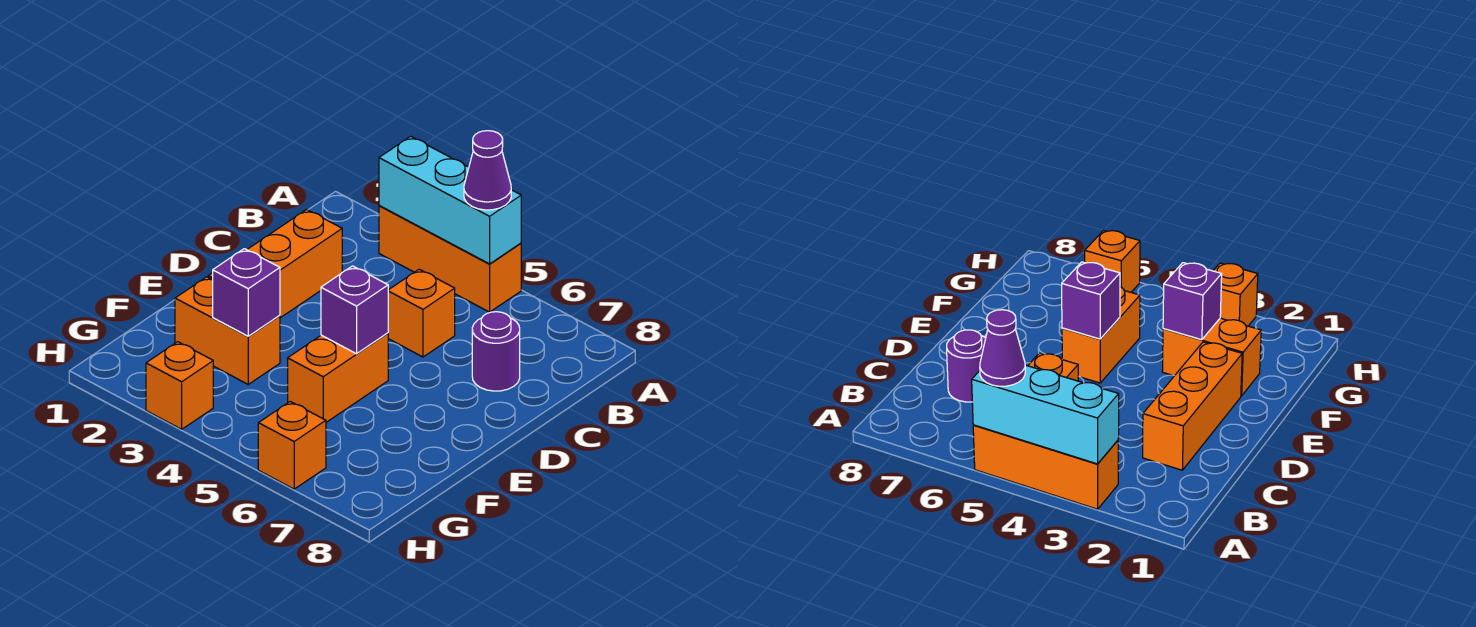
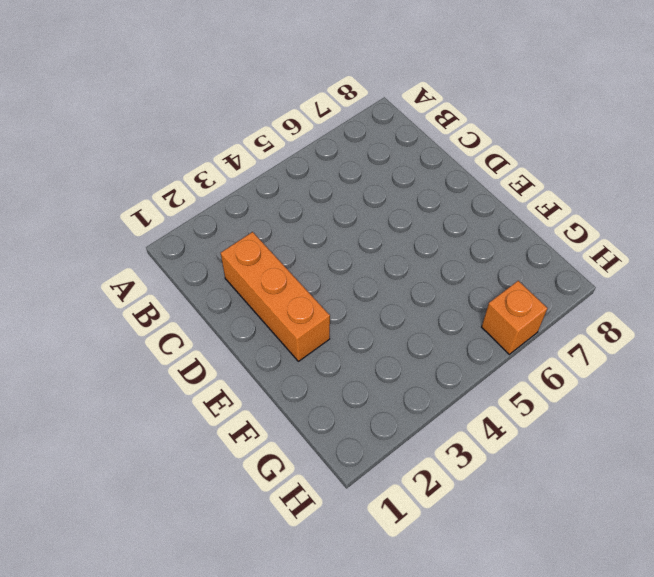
none -> orange brick A3:A5 level 1
none -> orange brick C5 level 1
none -> purple round brick C7 level 1

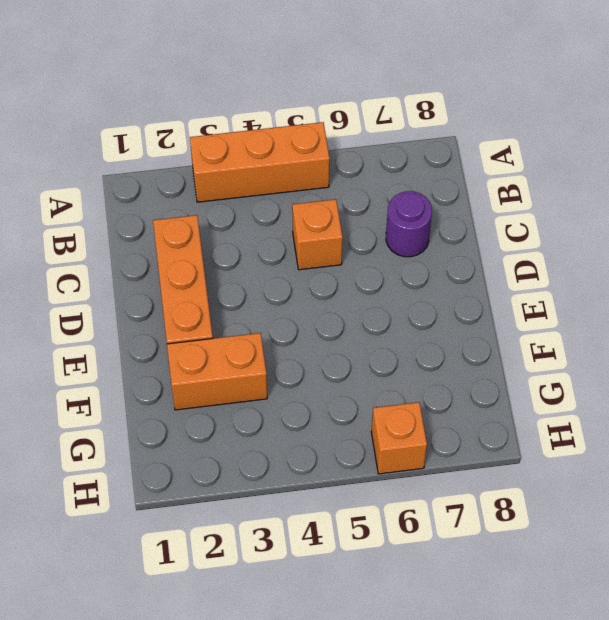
none -> orange brick E5:F5 level 1
none -> orange brick H3 level 1
none -> cyan brick A3:A5 level 2

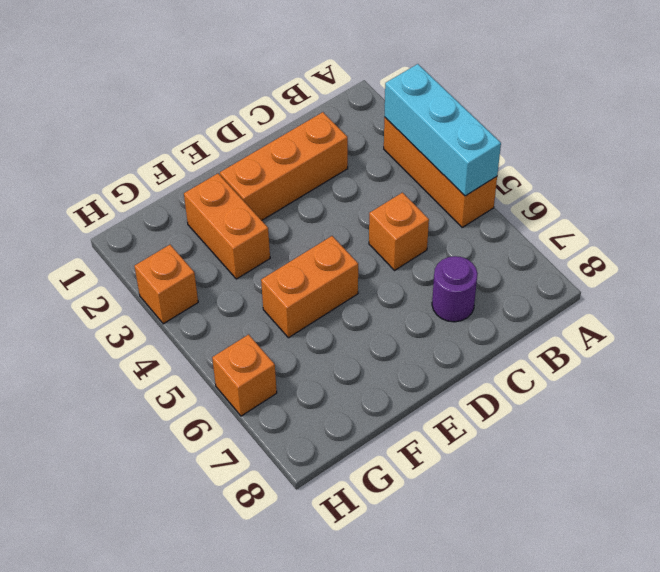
none -> purple brick E5 level 2
none -> purple brick F3 level 2
none -> purple cone A5 level 3

